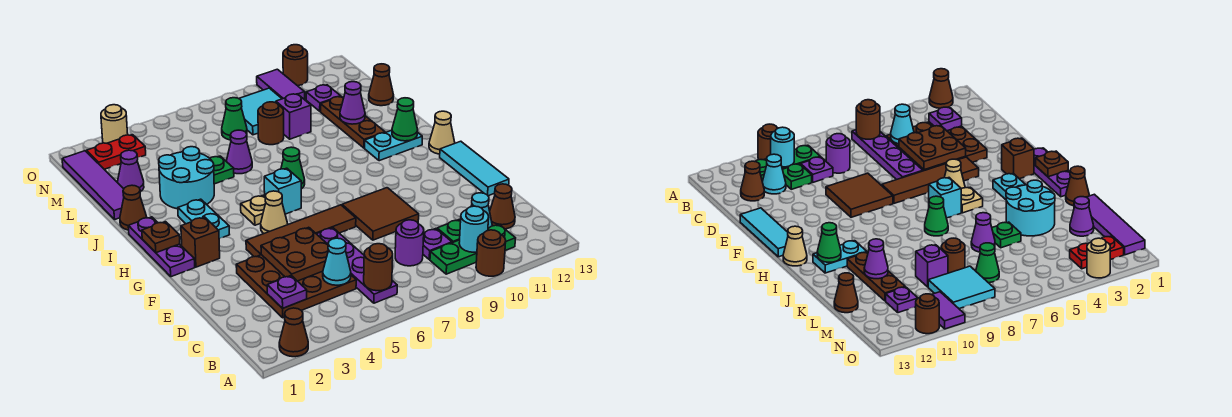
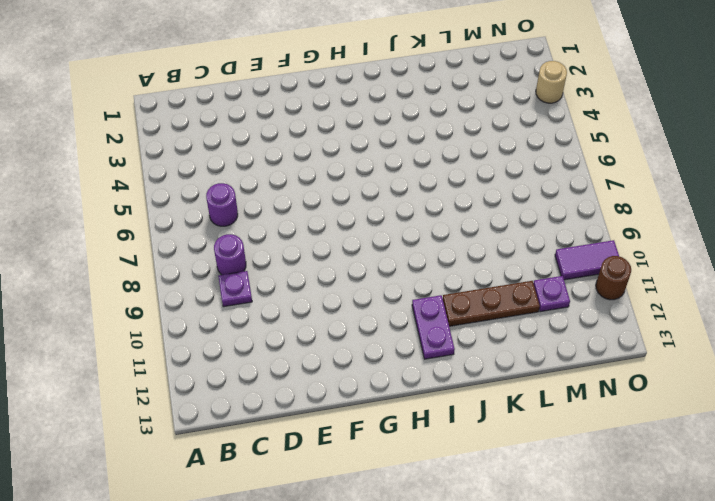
purple round brick C6 level 1 -> purple plate B6:E6 level 1
purple plate I11:I12 level 1 -> cyan plate I11:I12 level 1
none -> brown cone A2 level 1
none -> brown round brick A10 level 1
none -> green plate B9:B11 level 1
none -> brown plate C3:E5 level 1

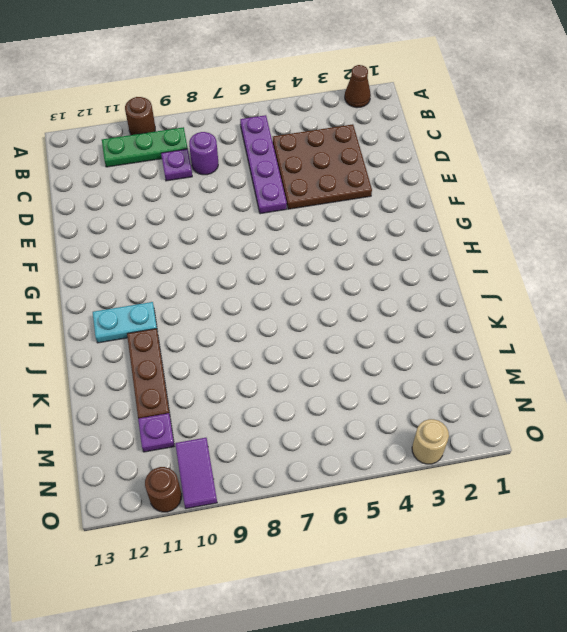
none -> green plate C10 level 1
none -> cyan cone C11 level 1
none -> brown cone C12 level 1
none -> brown tile E8:F9 level 1

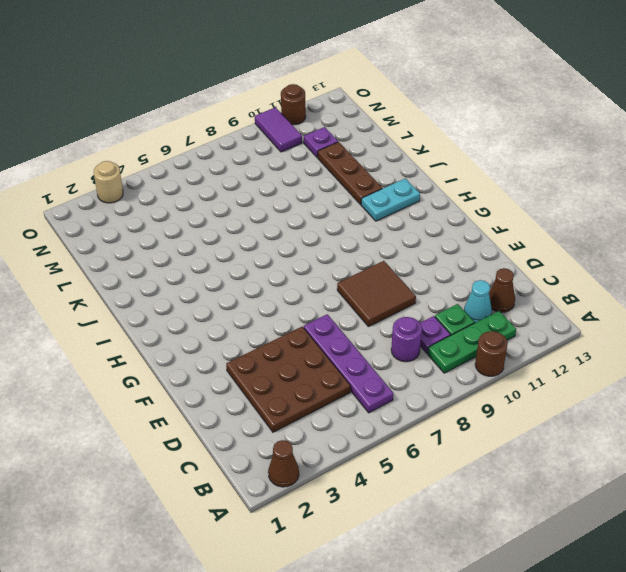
none -> cyan tile E13:G13 level 1
none -> brown tile F4:F7 level 1
none -> purple plate G1:I1 level 1
none -> brown brick G2 level 1

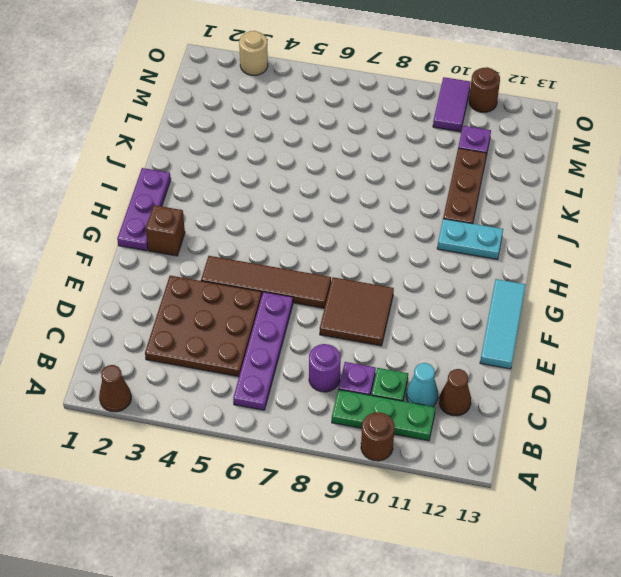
none -> tan cone G5 level 1
none -> cyan plate H3:I3 level 1
none -> tan plate H5 level 1
none -> cyan brick H6 level 1

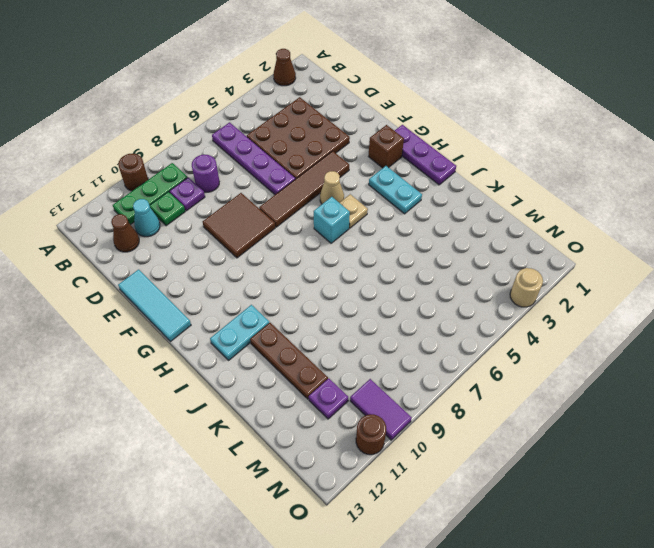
none -> tan cone H13 level 1
none -> green cone I7 level 1
none -> brown cone J1 level 1
none -> cyan round brick J3:K4 level 1

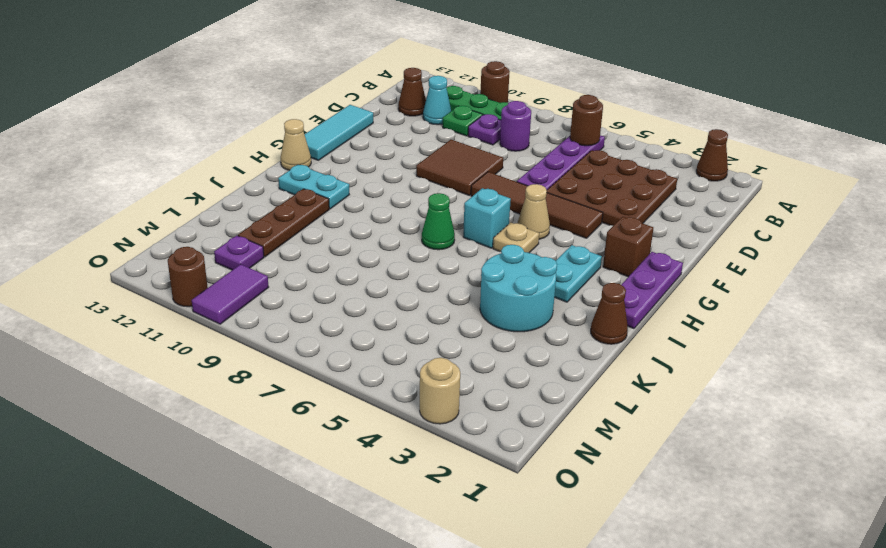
none -> purple tile K1:N1 level 1
none -> green plate K5 level 1
none -> purple cone K6 level 1
none -> purple cone L2 level 1

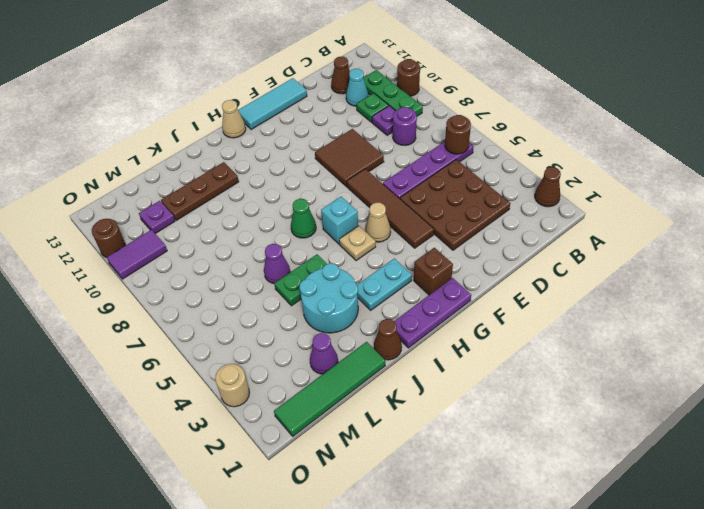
green plate J5:K5 level 1 -> green plate K5 level 1
green tile K1:N1 level 1 -> purple tile K1:N1 level 1
none -> cyan plate I11:I12 level 1
none -> brown round brick L8 level 1
none -> purple brick L9 level 1
none -> brown cone L13 level 1

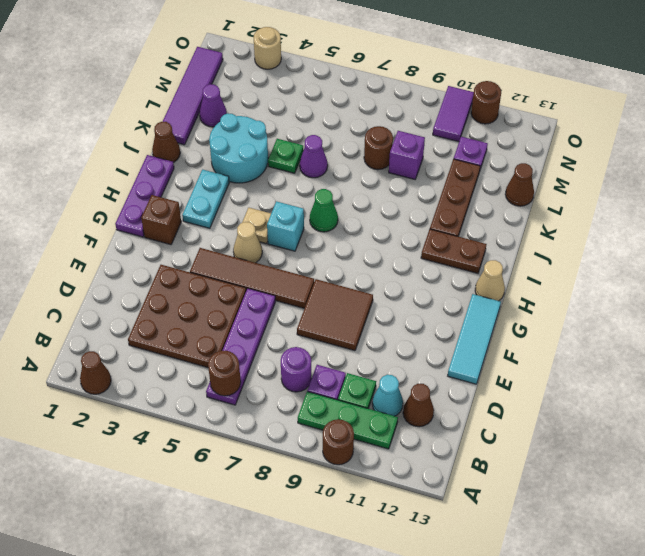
brown plate I11:I12 level 1 -> cyan plate I11:I12 level 1
none -> green cone M7 level 1
none -> cyan tile M8:N9 level 1
none -> red plate N2:N3 level 1
none -> cyan round brick B10 level 2

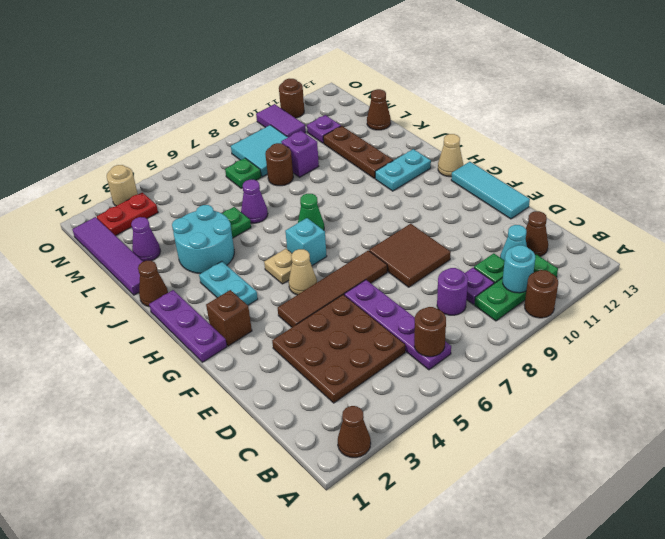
green plate M7 level 1 -> green cone M7 level 1
none -> purple plate C3 level 2
none -> cyan cone C5 level 2
none -> brown plate D4:E5 level 2
none -> brown plate H1 level 2

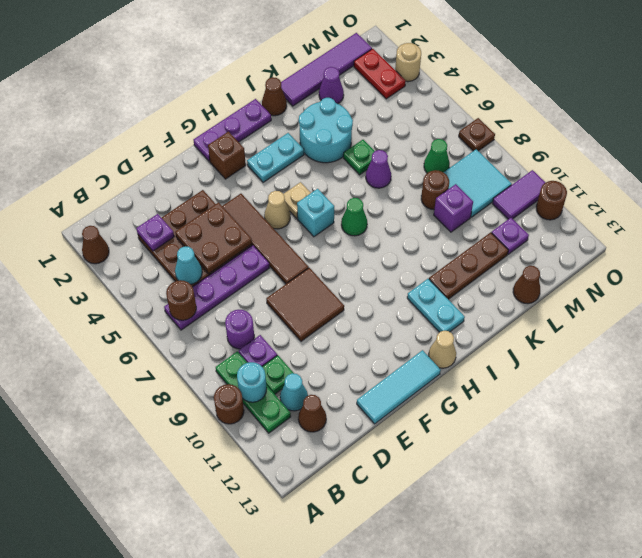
brown plate O7 level 1 -> brown plate H1 level 2
none -> green cone I12 level 2
none -> purple cone K11 level 2

